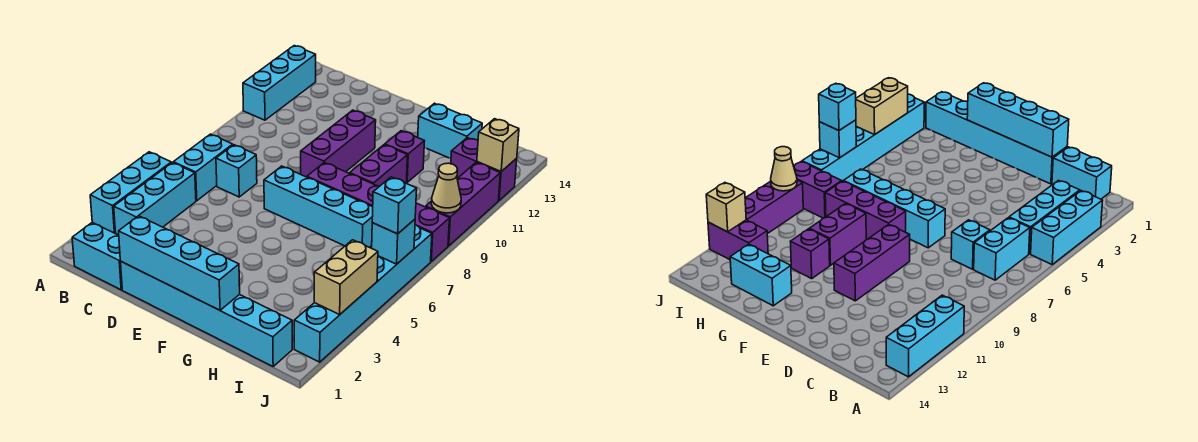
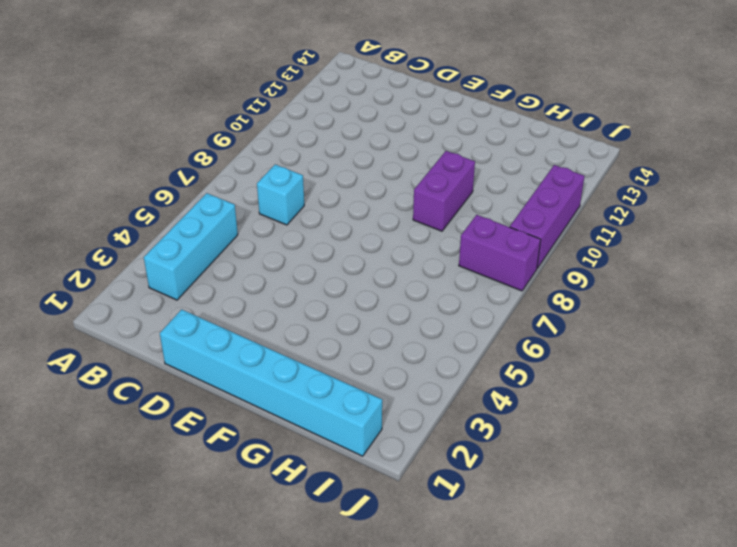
none -> cyan brick A3:A5 level 1
none -> cyan brick A11:A13 level 1
none -> cyan brick B1:C1 level 1

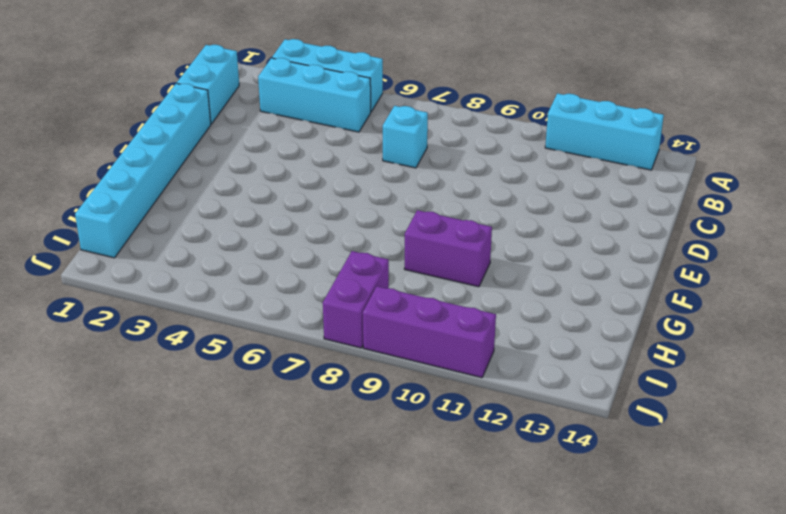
none -> cyan brick B6:B7 level 1
none -> cyan brick E7:H7 level 1
none -> purple brick E9:E11 level 1

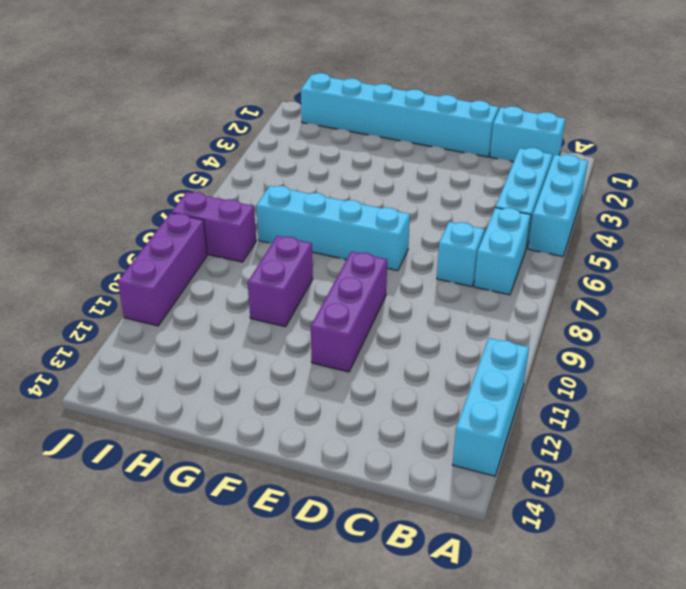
none -> purple brick F8:H8 level 1
none -> purple brick G11 level 1
none -> cyan brick G13:H13 level 1

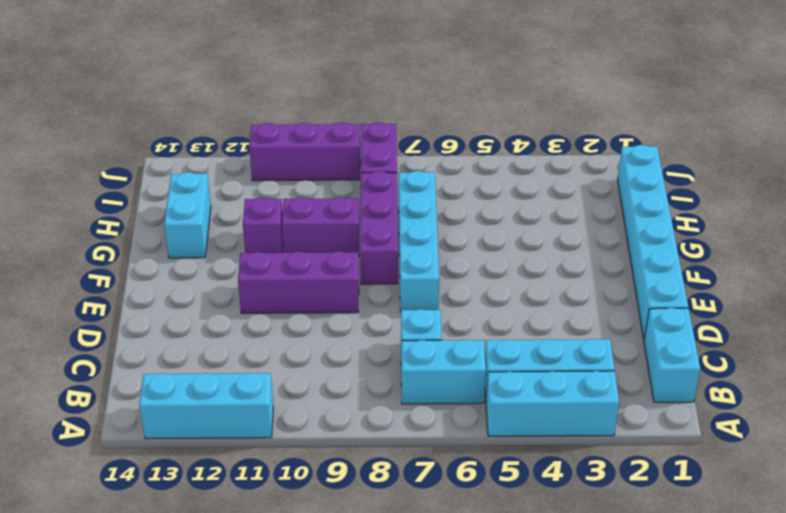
none -> purple brick I12:J12 level 1
none -> cyan brick J2:J7 level 1
none -> cyan brick D1:G1 level 2

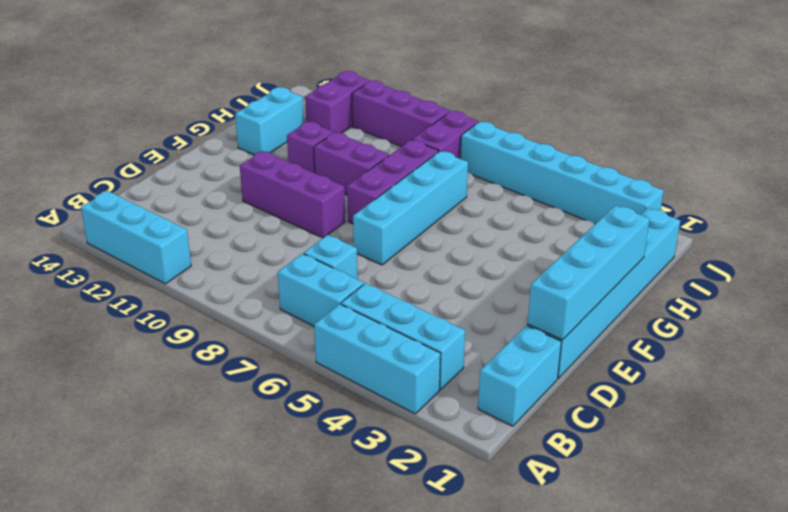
none -> tan brick J3:J4 level 2
none -> cyan brick J6 level 2
none -> tan cone J9 level 2

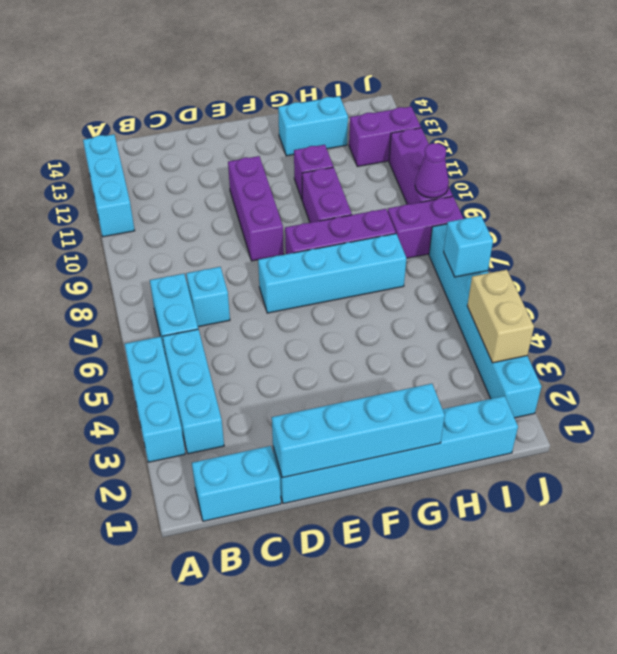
purple cone J9 level 2 -> tan cone J9 level 2
none -> tan brick J12 level 2
none -> cyan brick J6 level 3

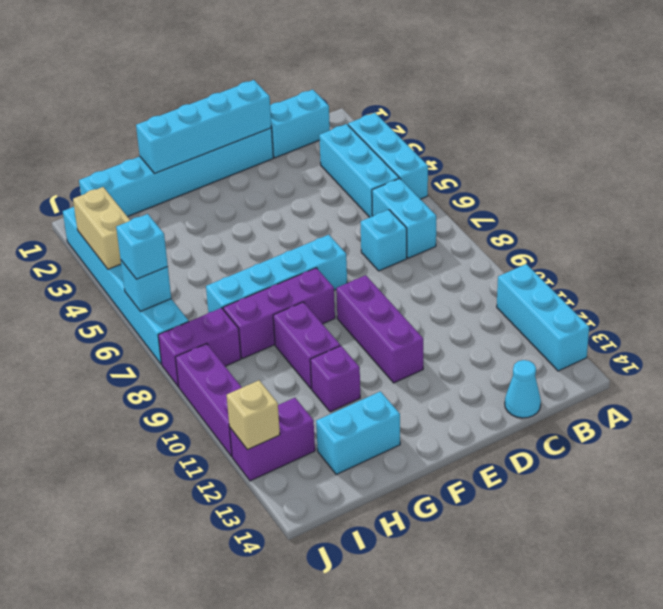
cyan cone C14 level 1 -> none
none -> tan cone J9 level 2

